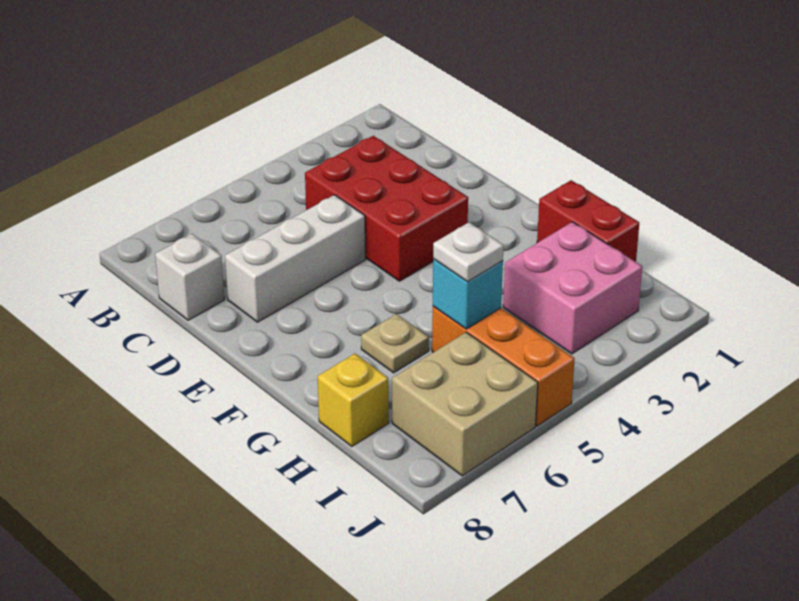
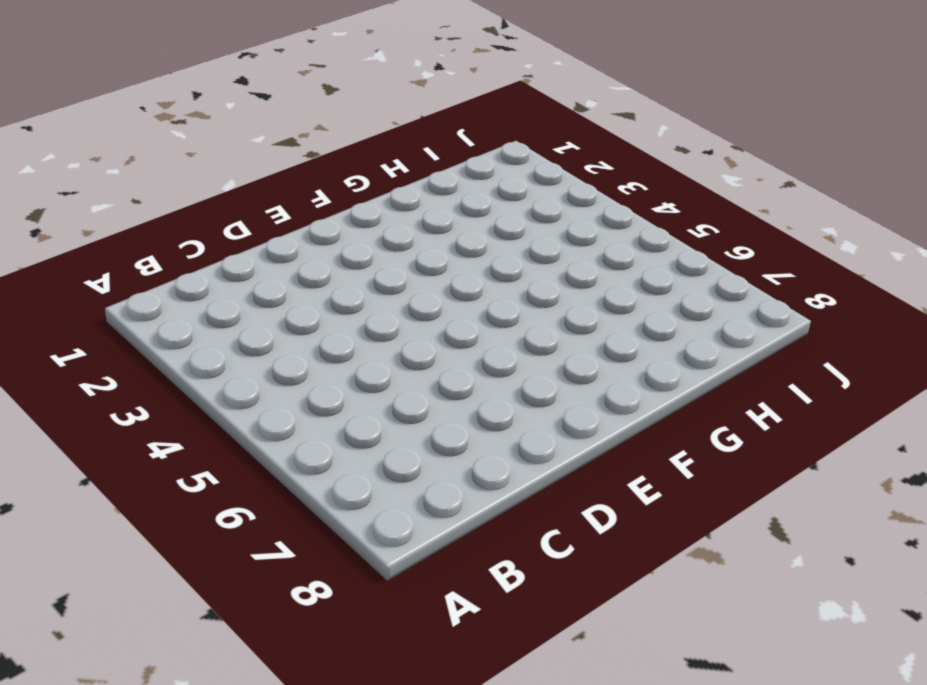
none -> red brick C3:E4 level 1
none -> white brick C8 level 1

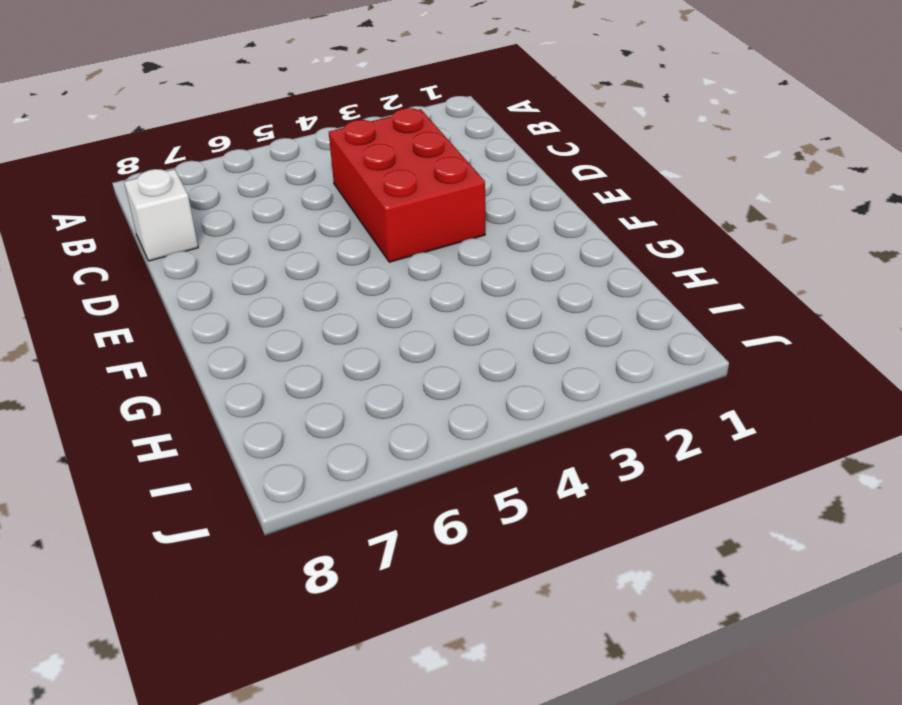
none -> white brick D5:D7 level 1
none -> red brick G1:H1 level 1

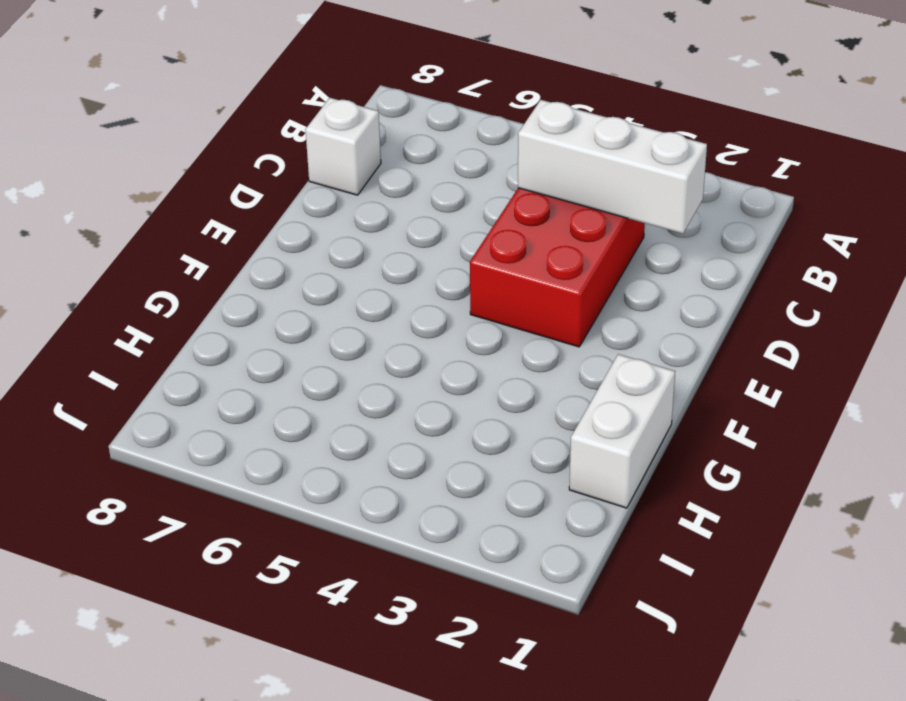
white brick C2:C4 level 2 -> white brick D5:D7 level 1
white brick G1:H1 level 1 -> red brick G1:H1 level 1
none -> tan plate G6 level 1
none -> pink brick H2:I3 level 1

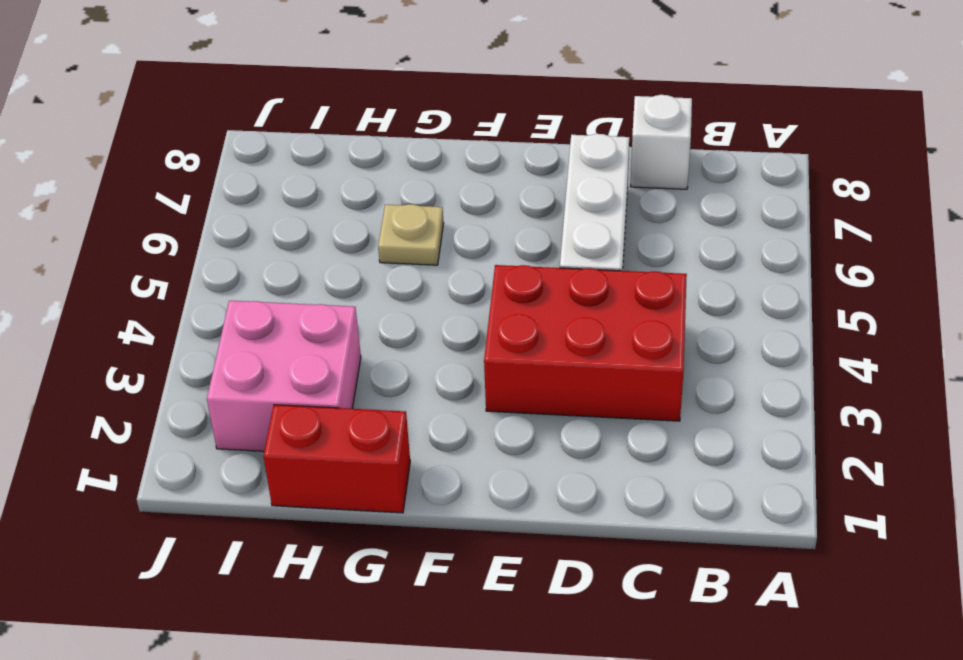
none -> orange brick H5:J5 level 1
none -> yellow brick H8 level 1

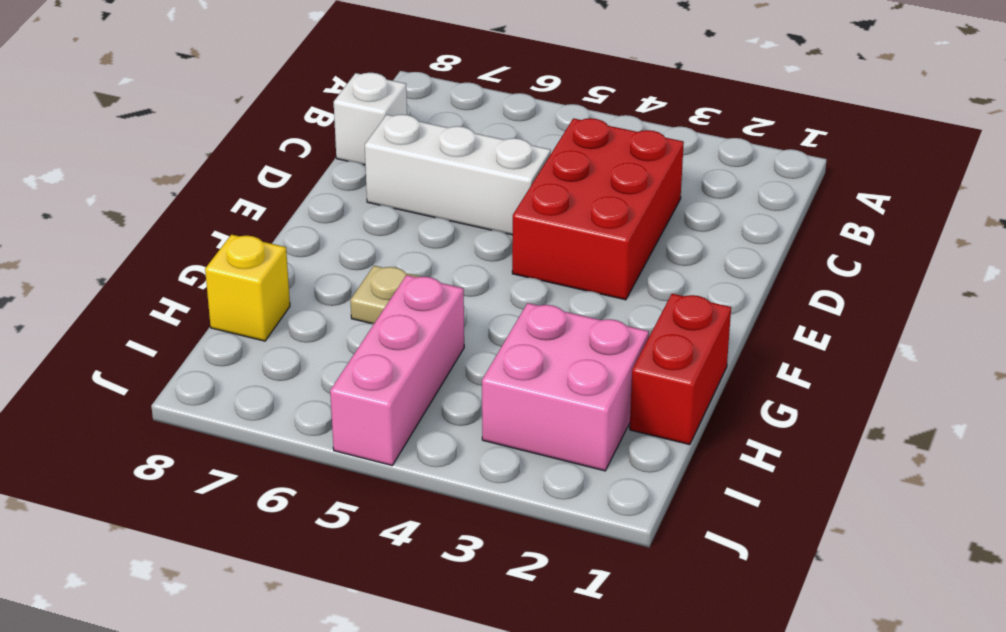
pink brick H5:J5 level 1 -> orange brick H5:J5 level 1
none -> tan brick I6:J7 level 1
none -> cyan brick H5 level 2

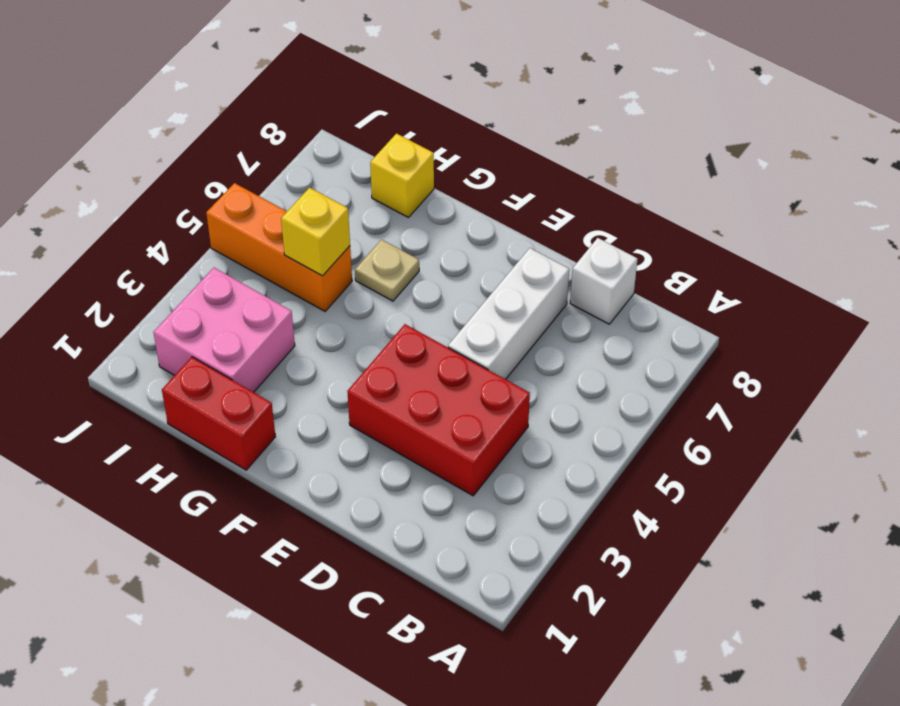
yellow brick H5 level 2 -> cyan brick H5 level 2
none -> tan brick I6:J7 level 1
none -> white plate H5 level 3

